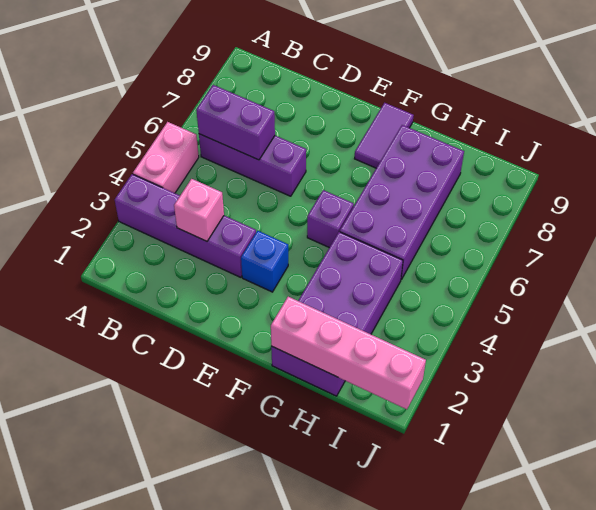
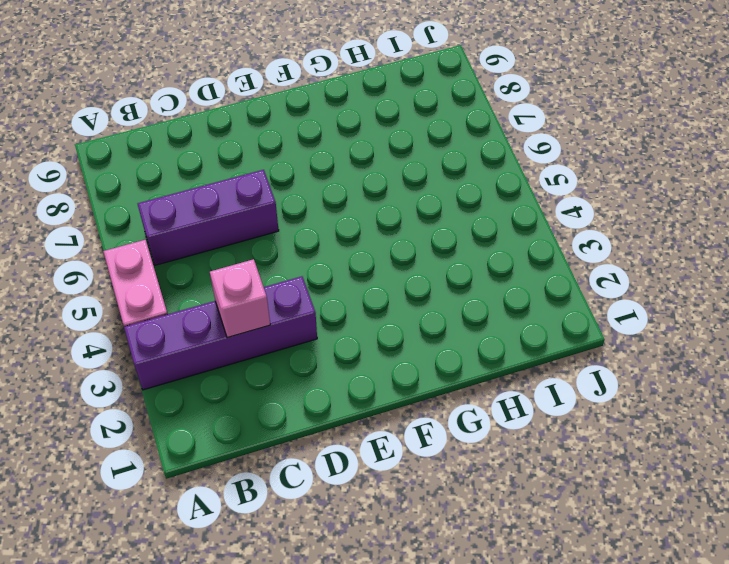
none -> blue brick E3 level 1
none -> purple brick F5 level 1

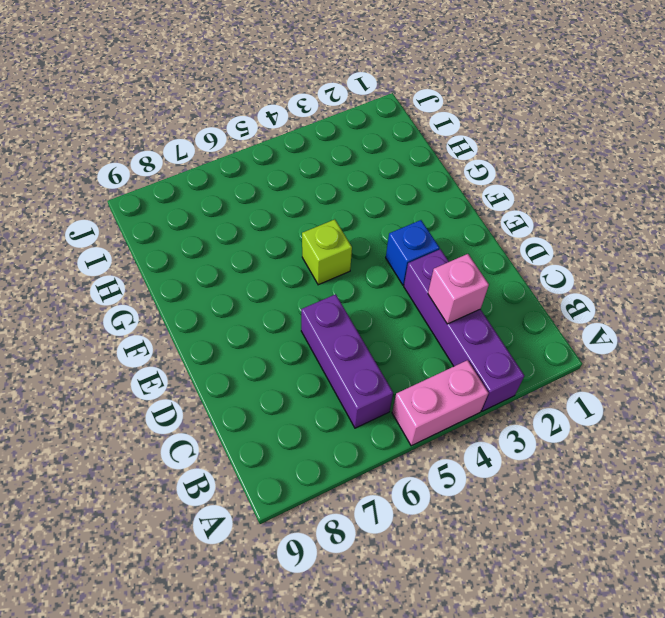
lime brick F5 level 1 -> purple brick F5 level 1
none -> purple tile F8:F9 level 1
none -> purple brick G1:H4 level 1

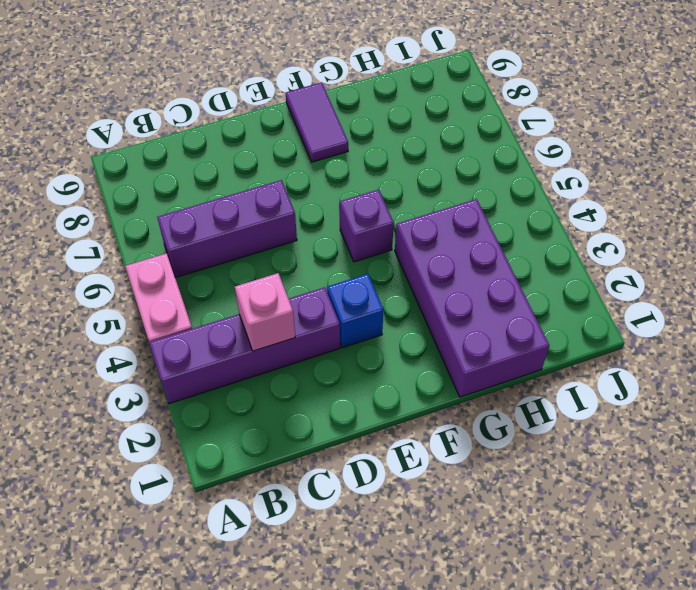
none -> purple brick G5:H8 level 1
none -> purple brick B6:C6 level 2

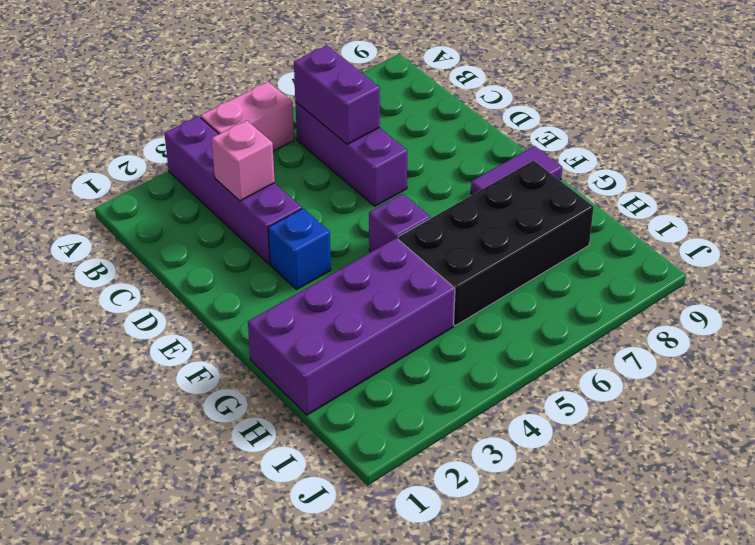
black brick G5:H8 level 1 -> purple brick G5:H8 level 1
none -> pink brick G1:J1 level 2

